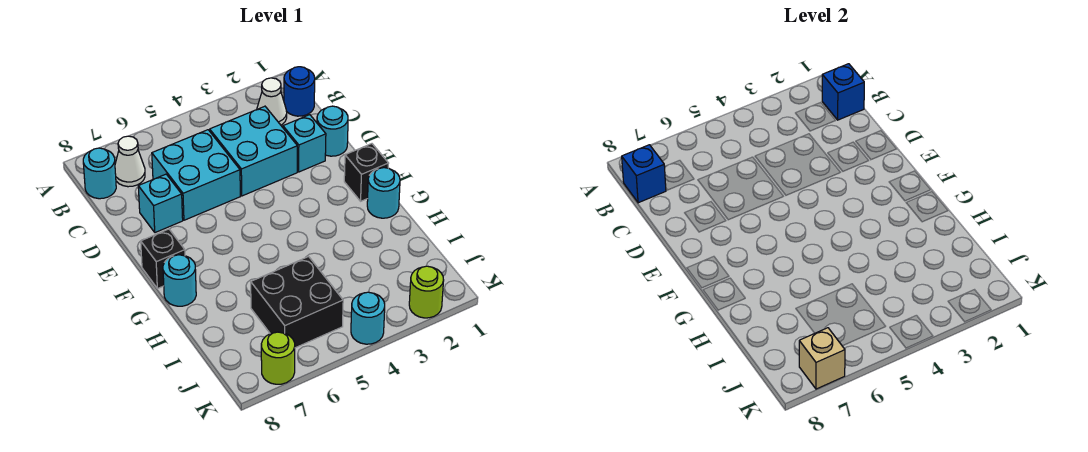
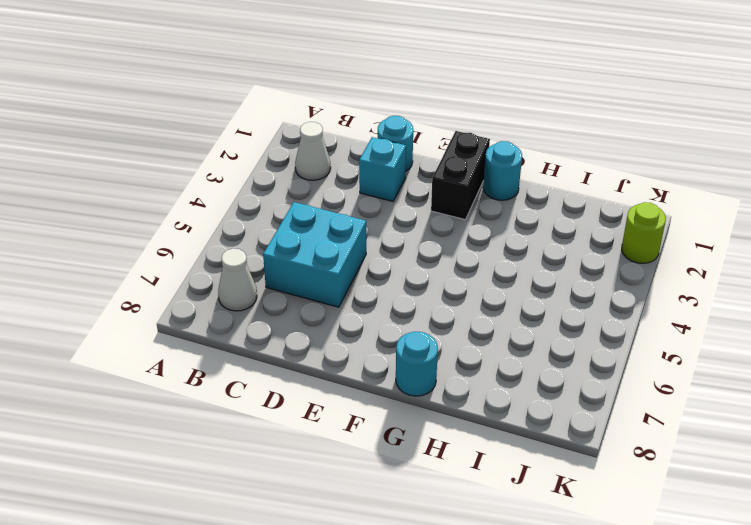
black brick F1:F2 level 1 -> black brick F1 level 1
none -> blue round brick B1 level 1
none -> cyan round brick B8 level 1
none -> cyan brick C3:D4 level 1

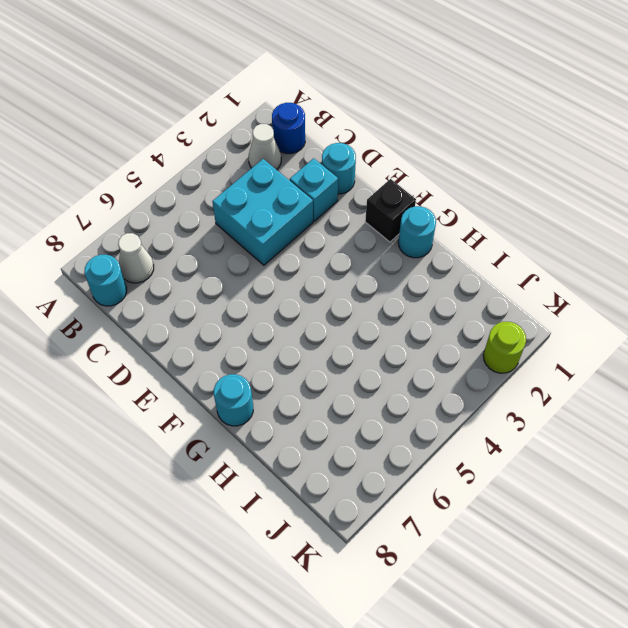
none -> cyan brick C5:D6 level 1
none -> cyan brick D7 level 1
none -> black brick F8 level 1

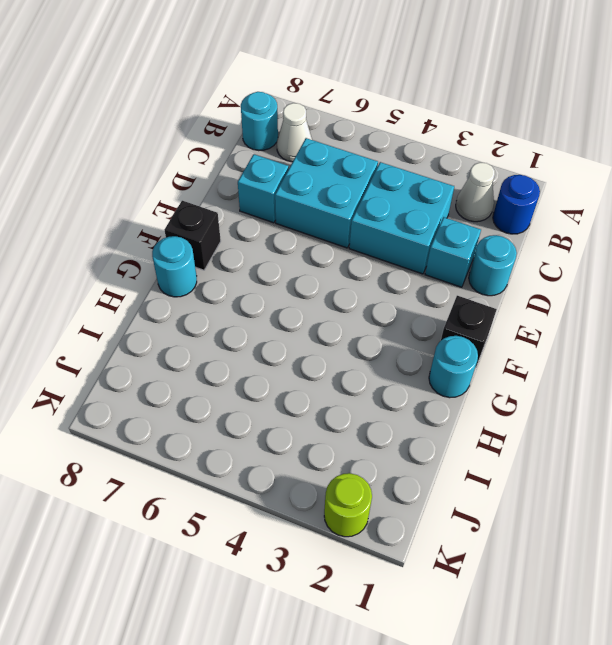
none -> black brick I5:J6 level 1
none -> cyan round brick K4 level 1
none -> lime round brick K7 level 1

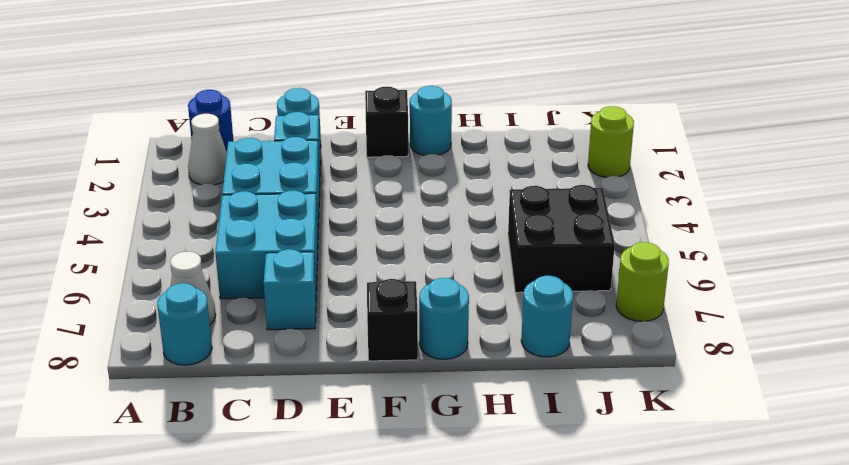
cyan round brick I8 level 1 -> cyan round brick K4 level 1
none -> blue brick B1 level 2
none -> blue brick B8 level 2
none -> tan brick K7 level 2

